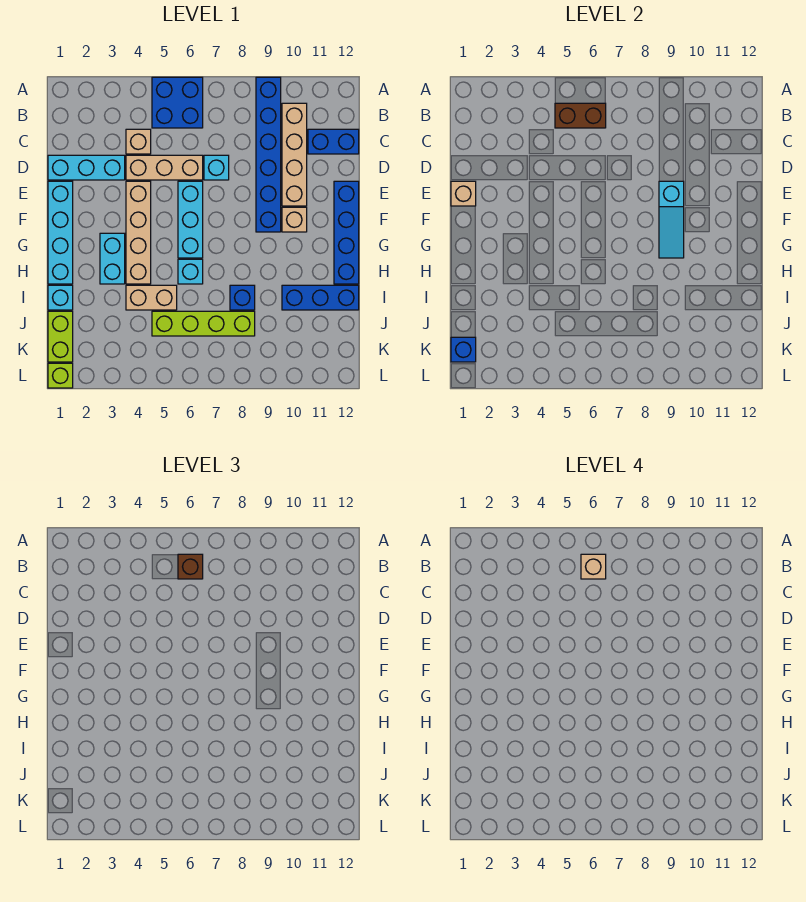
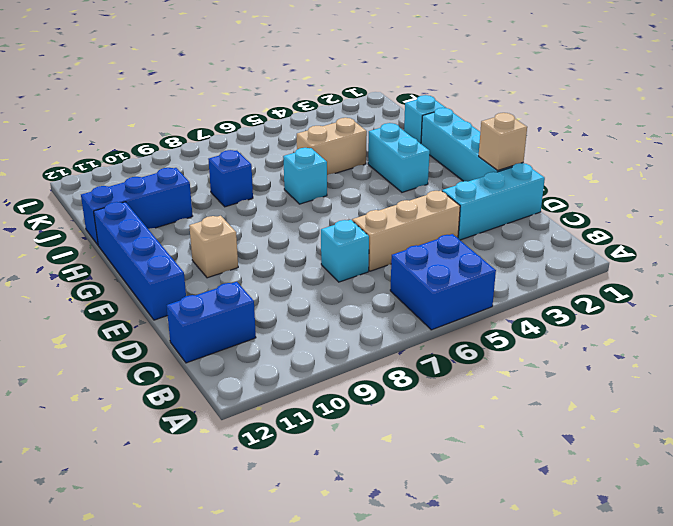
none -> blue brick A9:F9 level 1
none -> tan brick B10:E10 level 1
none -> tan brick C4 level 1

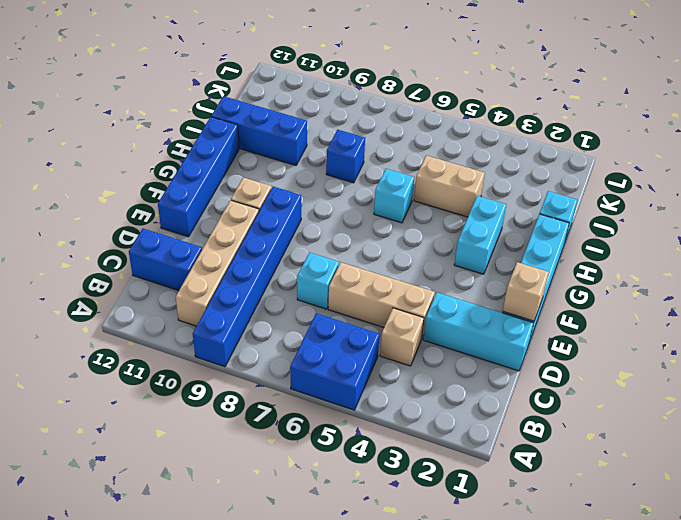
none -> tan brick E4:H4 level 1
none -> cyan brick E6:G6 level 1
none -> lime brick J1:K1 level 1

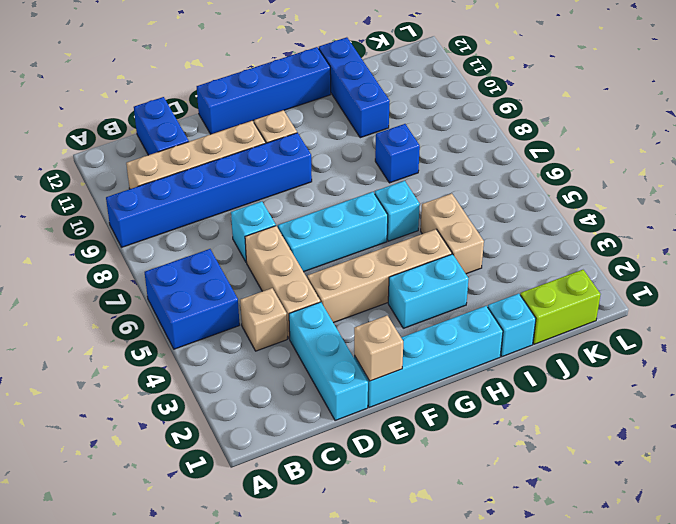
none -> lime brick J5:J8 level 1
none -> lime brick L1 level 1
none -> brown brick B5:B6 level 2

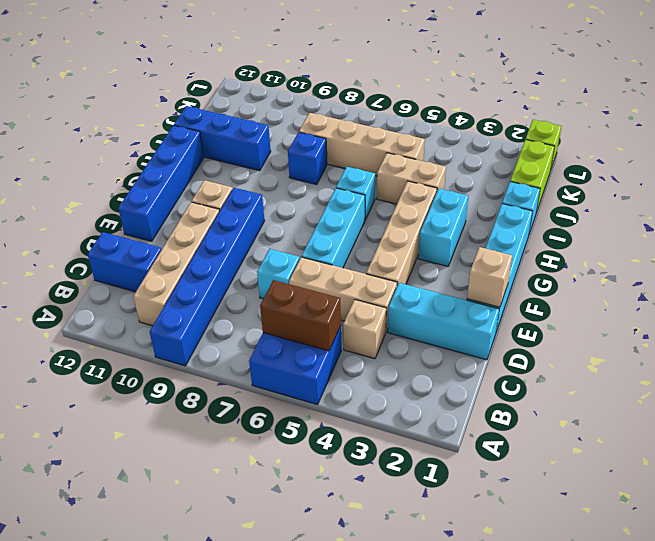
tan brick J5:J8 level 1 -> lime brick J5:J8 level 1
none -> cyan slope E9:G9 level 2 top E
none -> blue brick K1 level 2
none -> brown brick B6 level 3

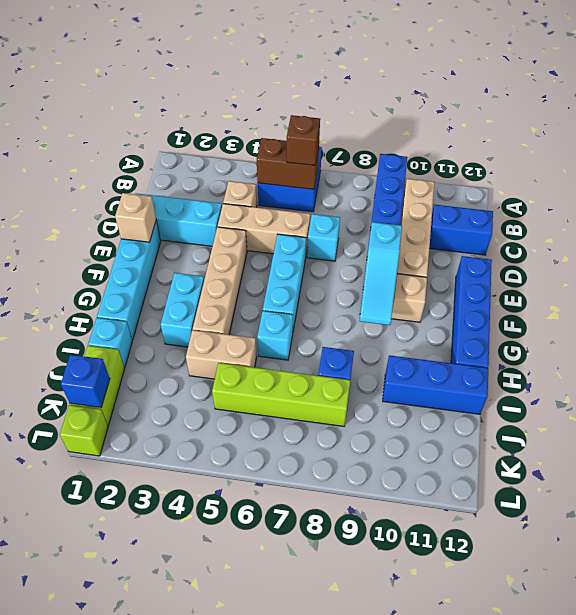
none -> tan brick B6 level 4

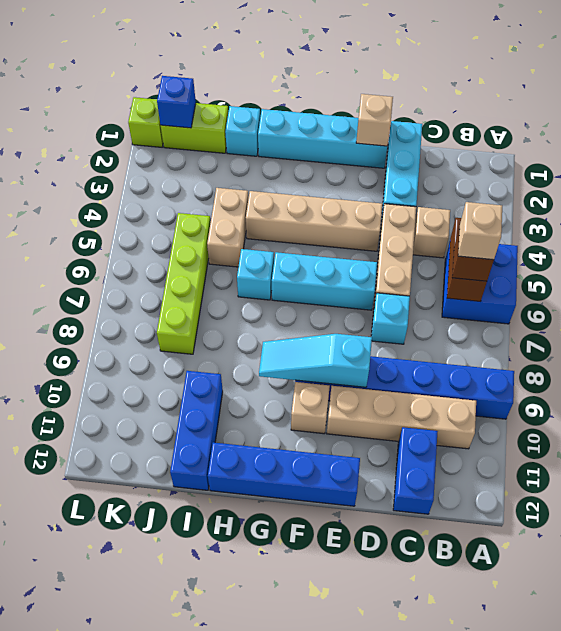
none -> cyan brick G3:H3 level 1
none -> blue brick I8 level 1

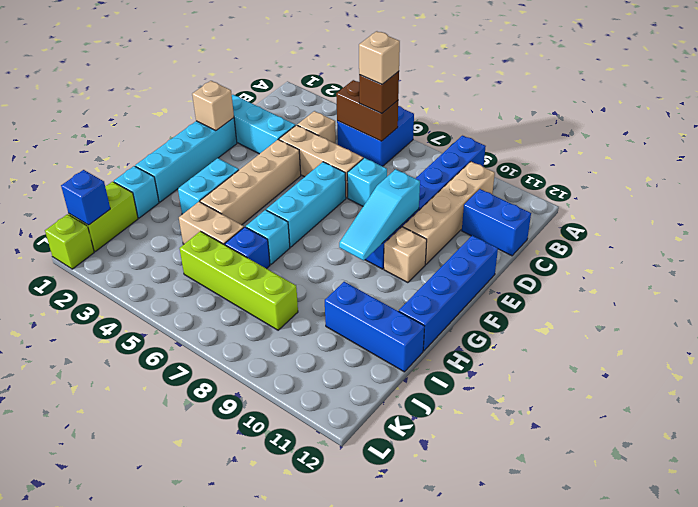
blue brick I6 level 1 -> blue brick I8 level 1

